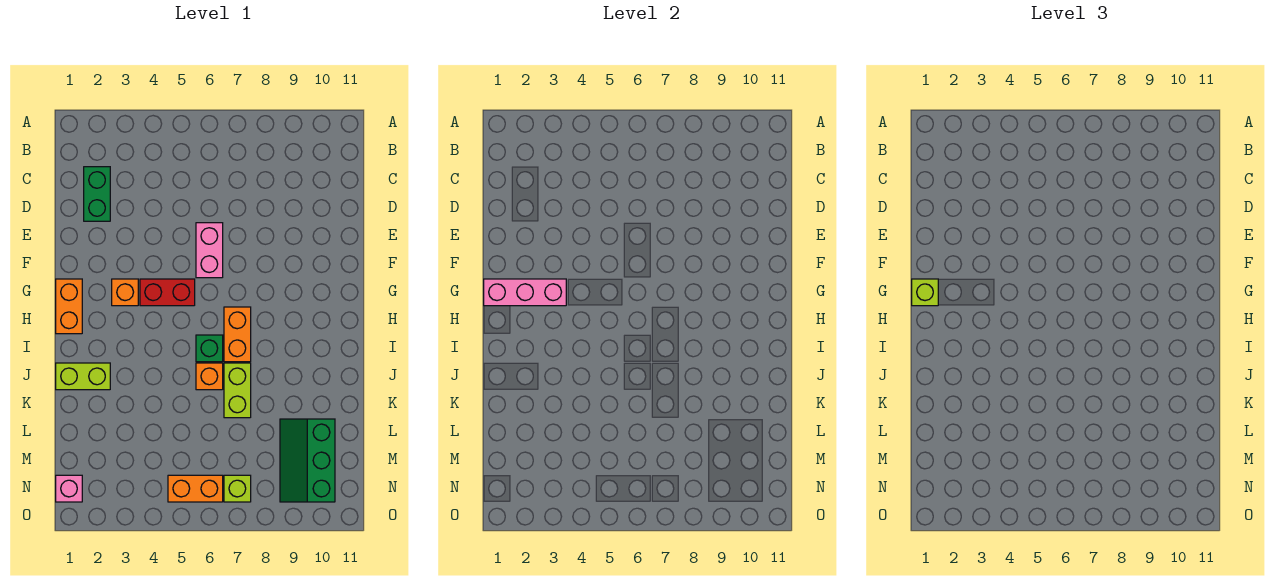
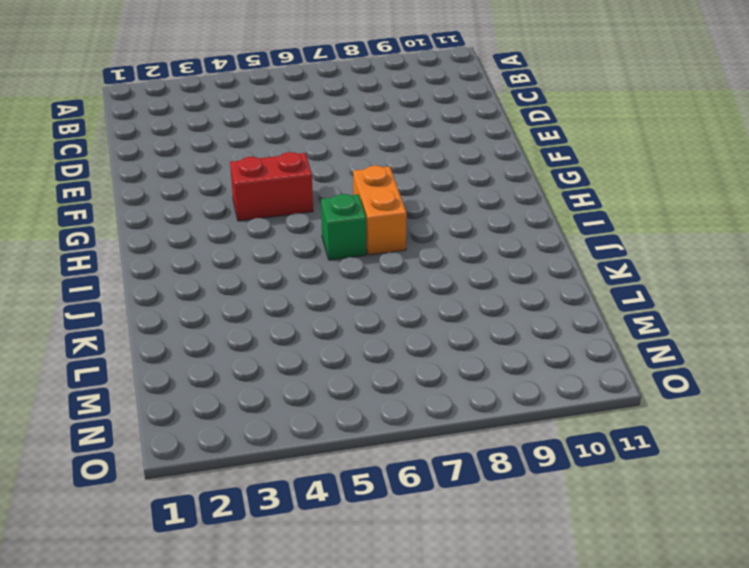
none -> green brick C2:D2 level 1
none -> pink brick E6:F6 level 1
none -> orange brick G1:H1 level 1

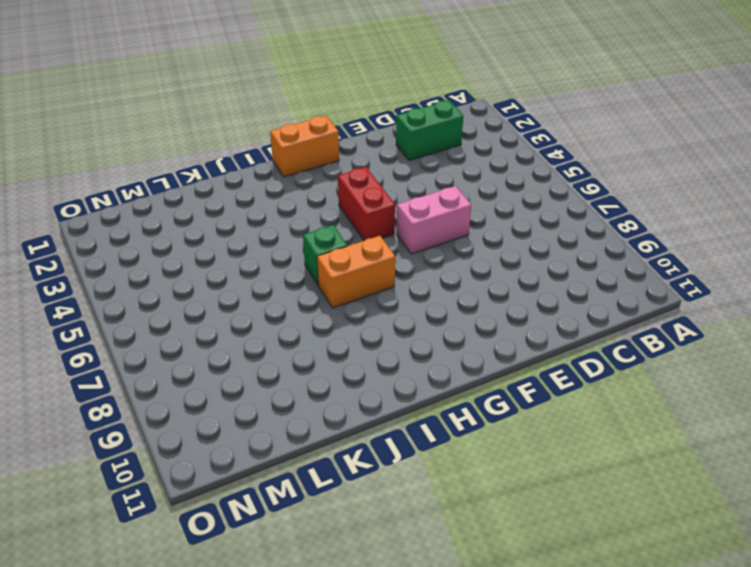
none -> orange brick G3 level 1
none -> lime brick J1:J2 level 1
none -> orange brick J6 level 1

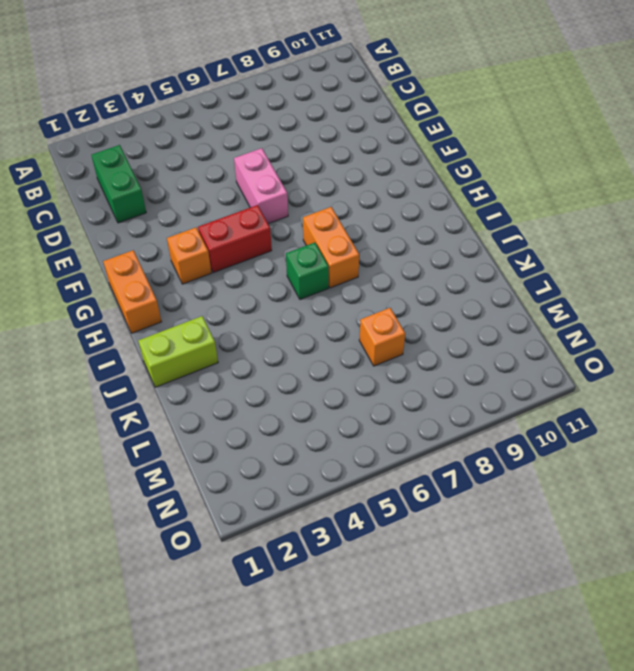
orange brick L7 level 1 -> orange brick J6 level 1
none -> lime brick J7:K7 level 1
none -> green slope L9:N10 level 1 top 10
none -> pink brick N1 level 1

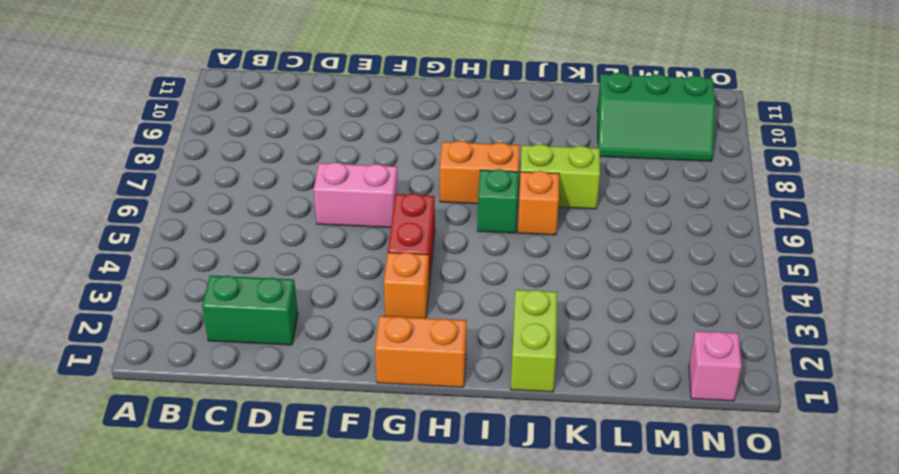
none -> orange brick N5:N6 level 1
none -> lime brick N7 level 1
none -> pink brick G1:G3 level 2

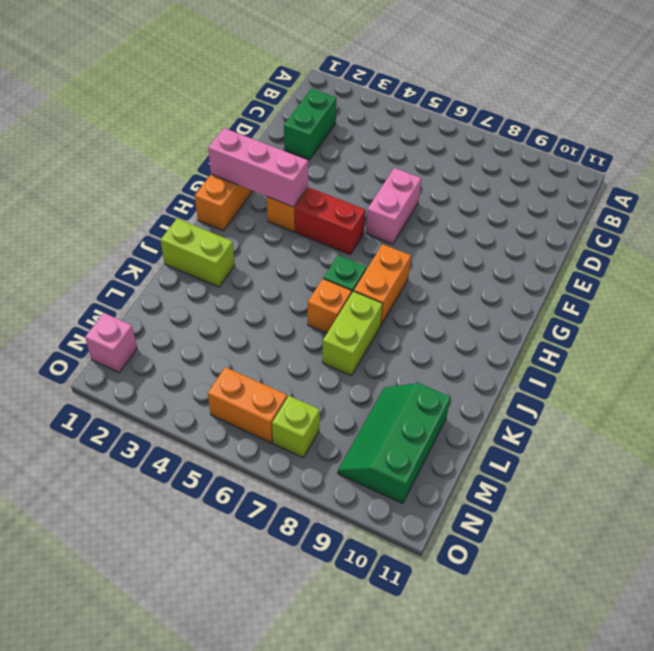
none -> lime brick G1 level 3

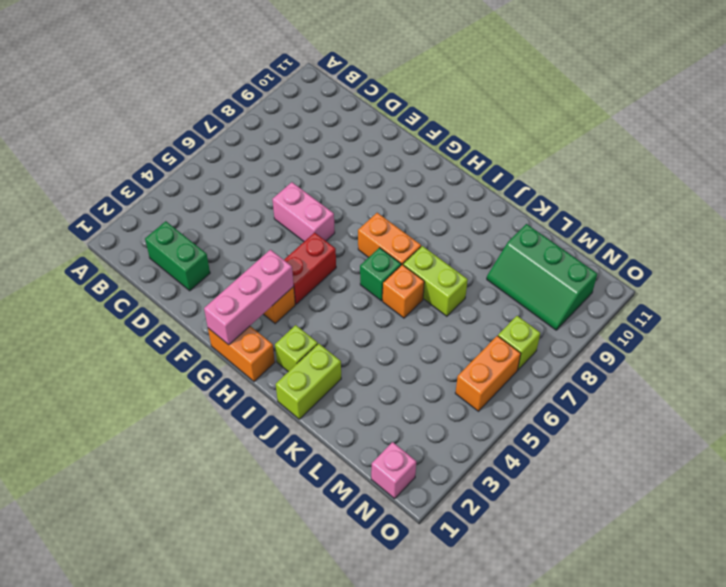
lime brick I2 level 1 -> lime brick G1 level 3

